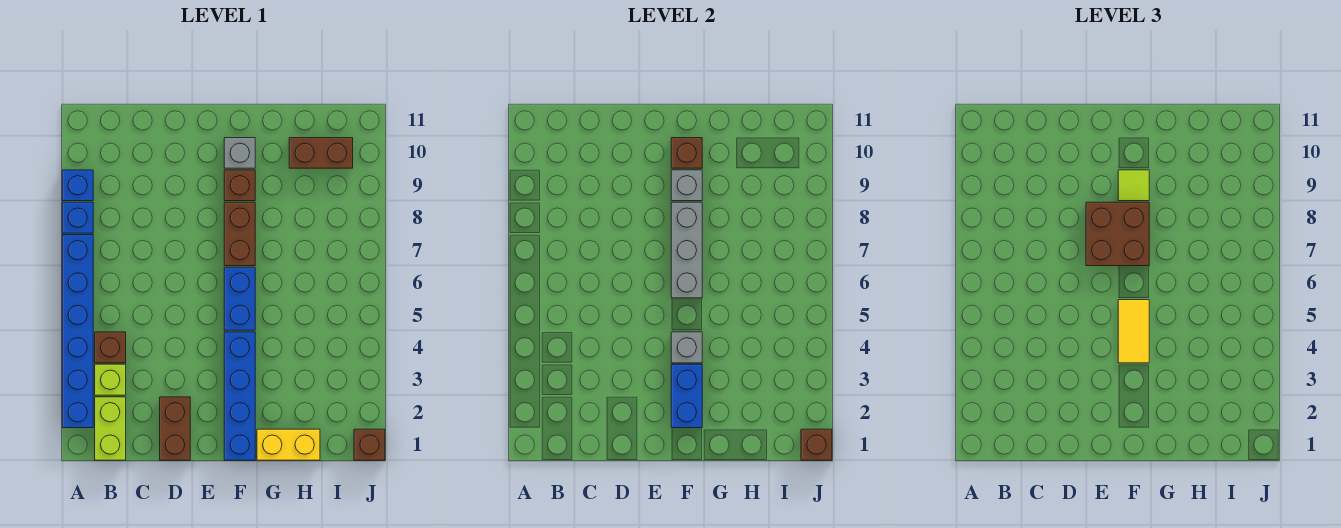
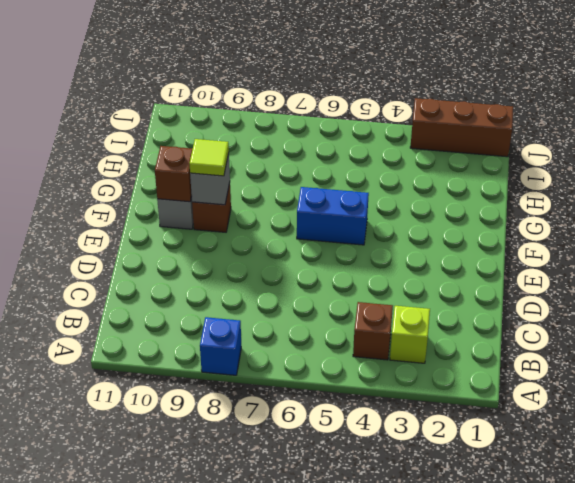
brown brick J1:J3 level 1 -> brown brick J1 level 1
none -> blue brick A2:A7 level 1
none -> blue brick A9 level 1
none -> lime brick B1:B2 level 1

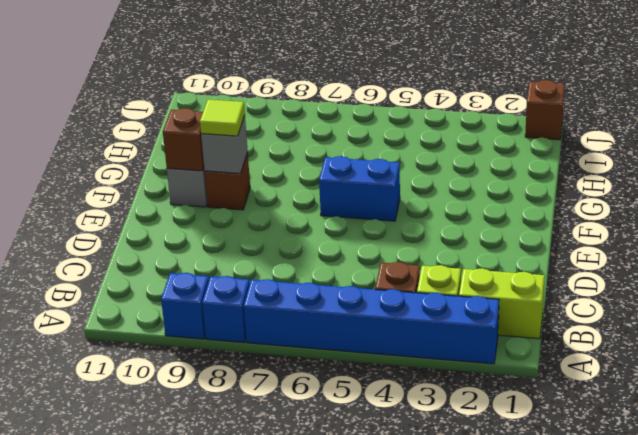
none -> brown brick D1:D2 level 1
none -> blue brick F1:F4 level 1
none -> brown brick F7:F8 level 1

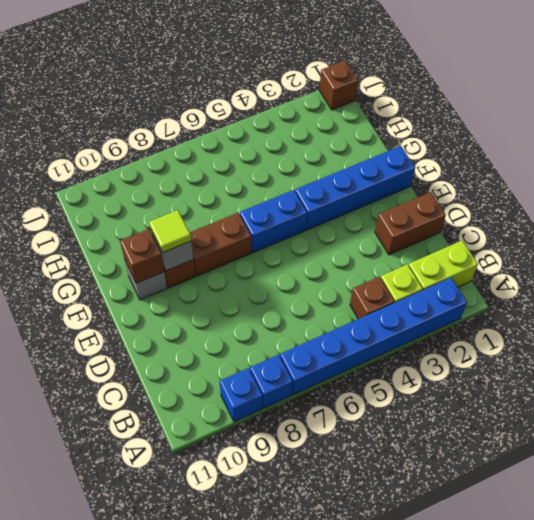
none -> yellow brick G1:H1 level 1
none -> brown brick H10:I10 level 1
none -> blue brick F2:F3 level 2

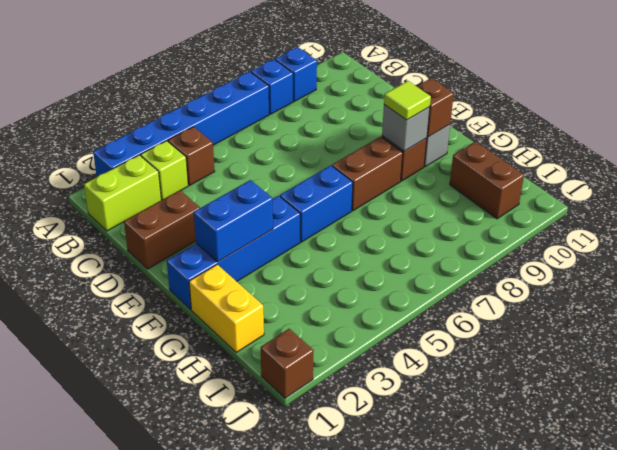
none -> grey brick F4 level 2
none -> grey brick F6:F8 level 2
none -> brown brick J1 level 2

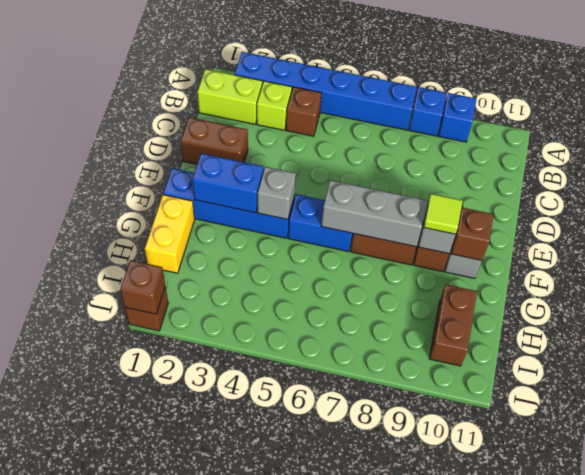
none -> brown brick E7:F8 level 3
none -> yellow tile F4:F5 level 3

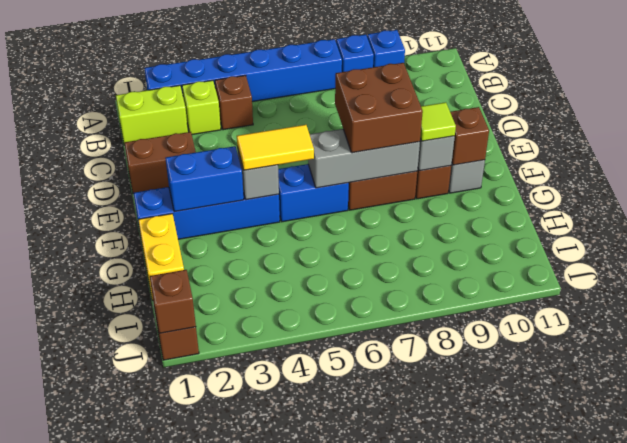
none -> brown brick H10:I10 level 1

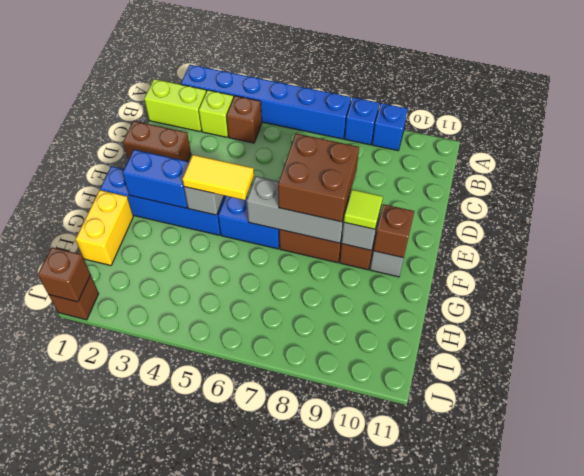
none -> brown brick H10:I10 level 1

